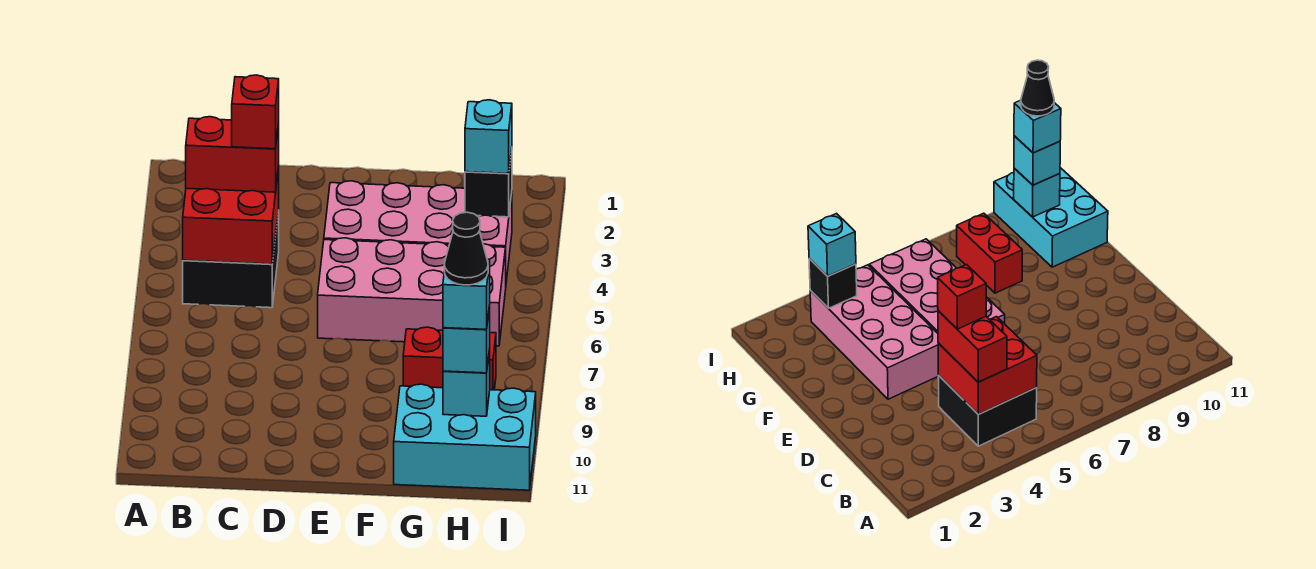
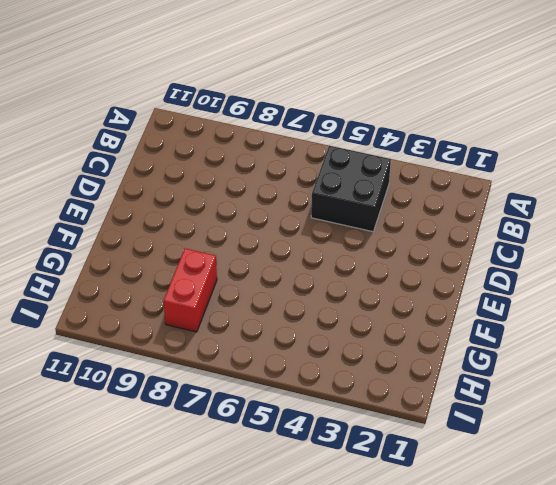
none -> pink brick E3:H4 level 1
none -> pink brick E5:H6 level 1
none -> cyan brick G10:I11 level 1

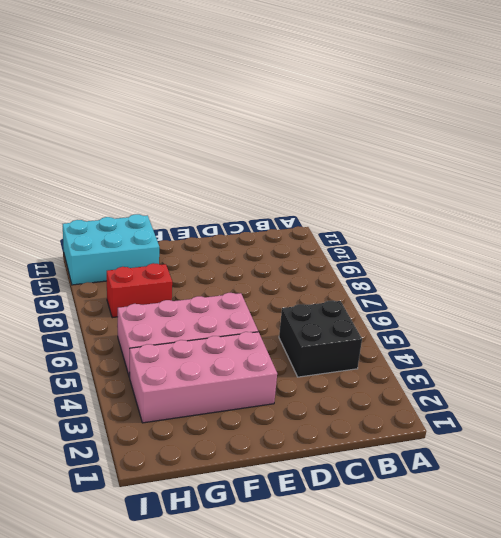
none -> red brick B4:C5 level 2
none -> black brick H3 level 2
none -> cyan brick H10 level 2

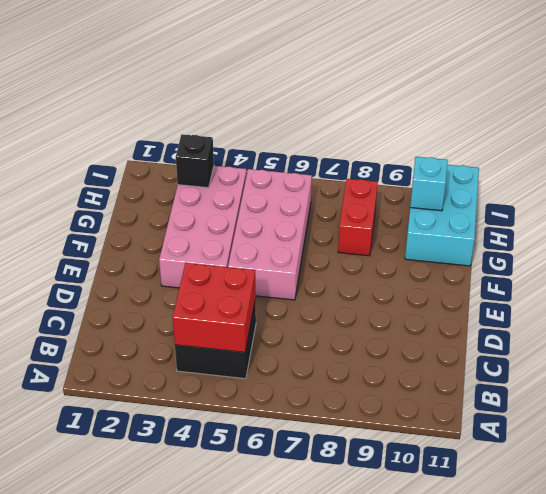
none -> red brick B4:C4 level 3
none -> cyan brick H3 level 3
none -> cyan brick H10 level 3

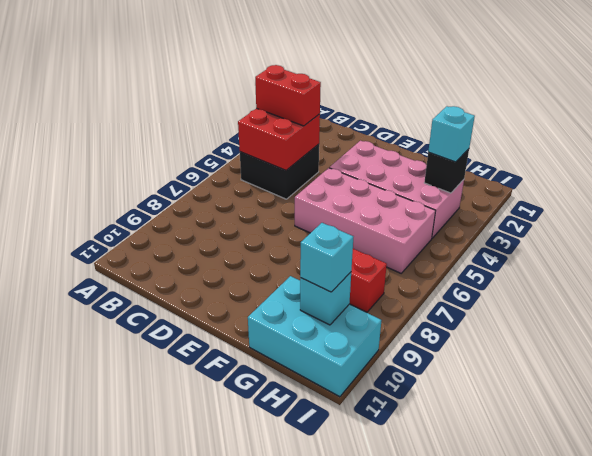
none -> red brick C4 level 4
none -> cyan brick H10 level 4
none -> black cone H10 level 5

